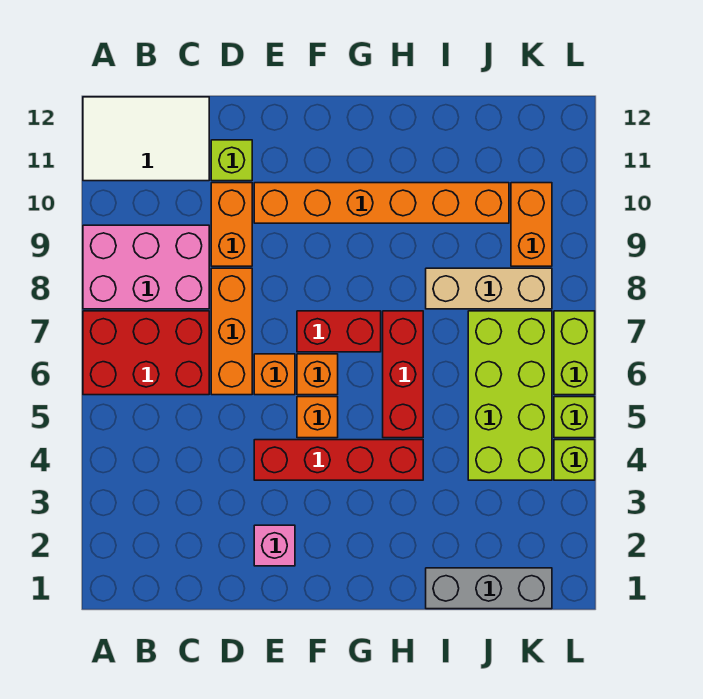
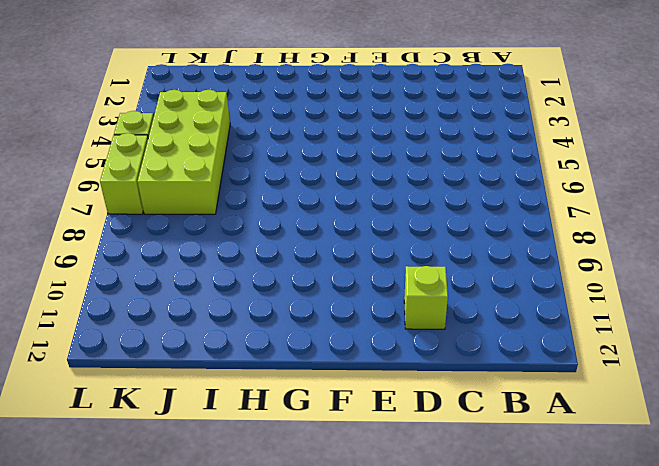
none -> red brick A6:C7 level 1
none -> pink brick A8:C9 level 1
none -> white tile A11:C12 level 1

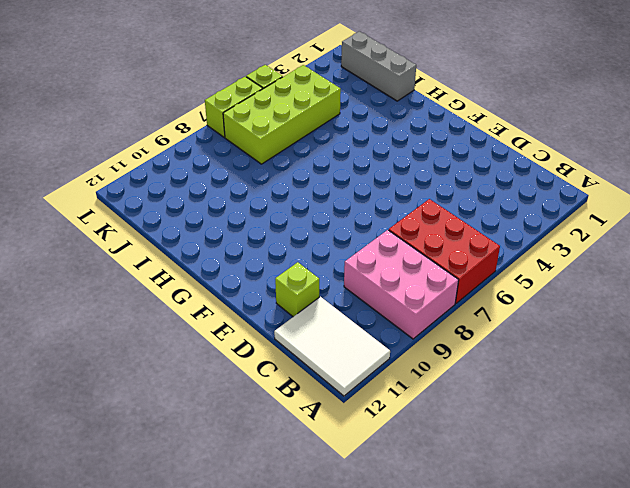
none -> orange brick D6:D8 level 1
none -> orange brick D9:D10 level 1
none -> pink brick E2 level 1

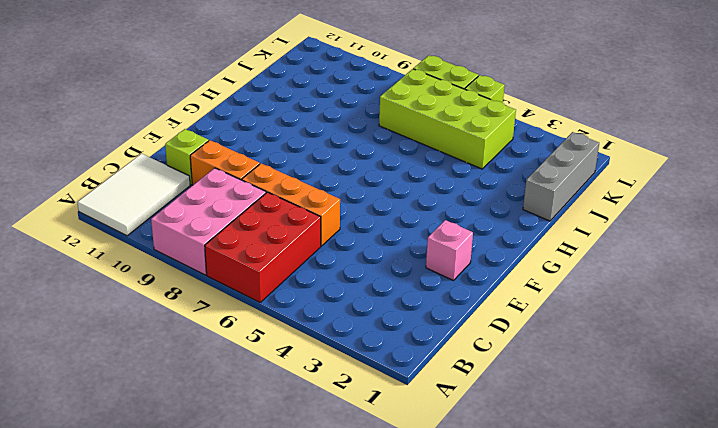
none -> red brick E4:H4 level 1
none -> orange brick E6 level 1
none -> orange brick E10:J10 level 1

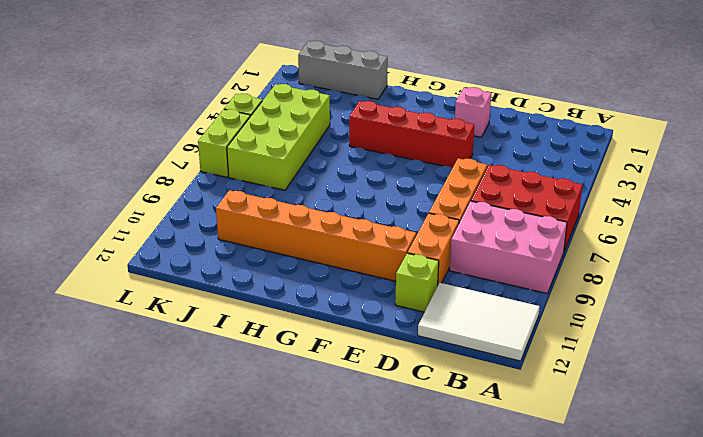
none -> orange brick E6 level 1
none -> orange brick F5 level 1
none -> orange brick F6 level 1

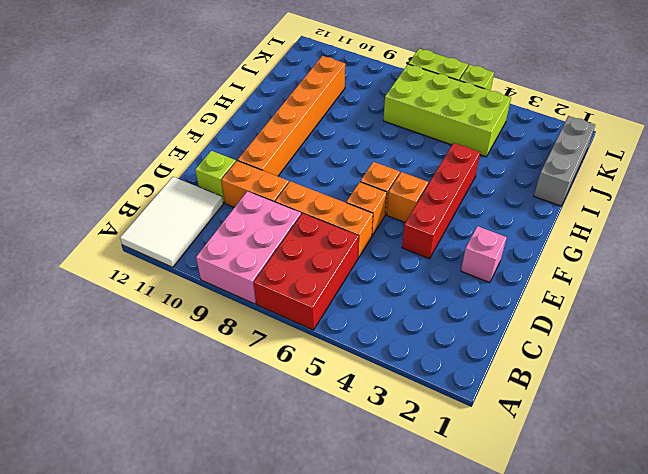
none -> red brick F7:G7 level 1
none -> red brick H5:H7 level 1
none -> tan brick I8:K8 level 1

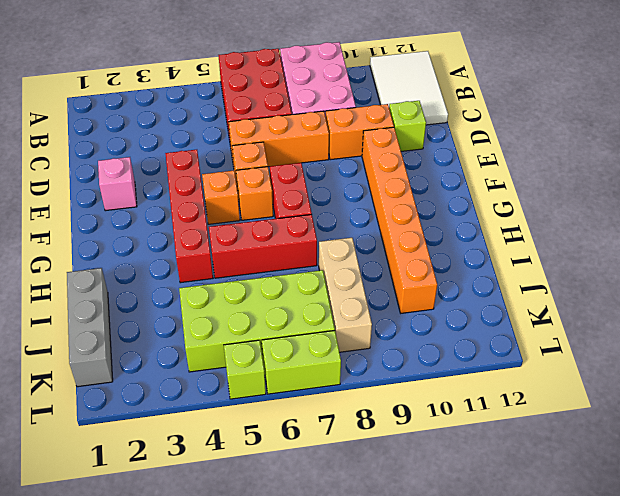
none -> orange brick K9:K10 level 1
none -> lime brick L4 level 1

